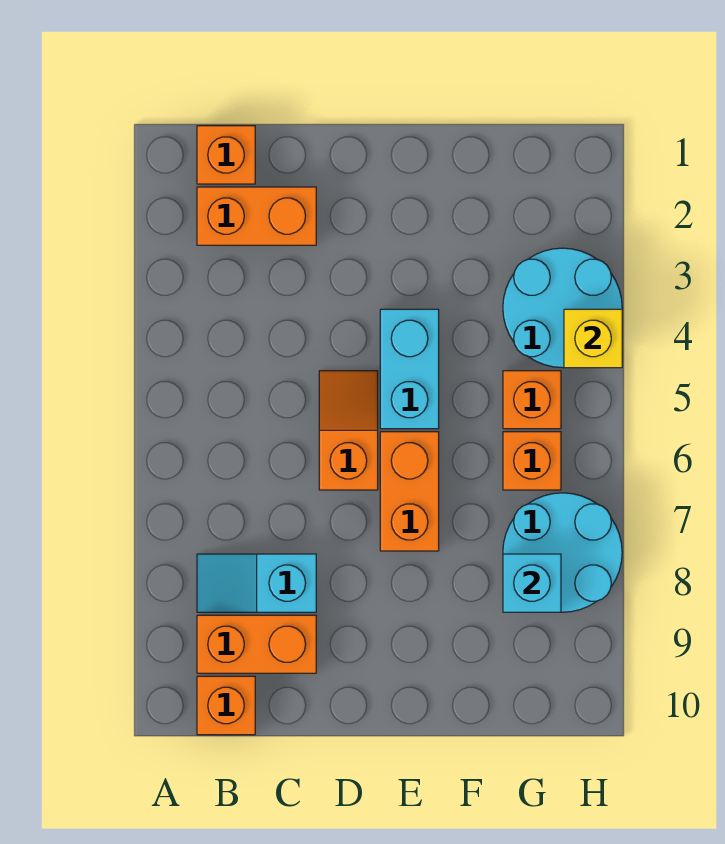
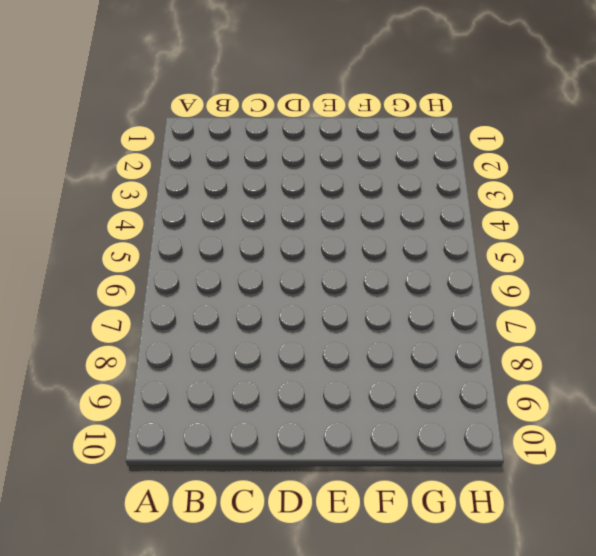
none -> orange brick B1 level 1
none -> orange brick B2:C2 level 1
none -> cyan slope B8:C8 level 1 top C

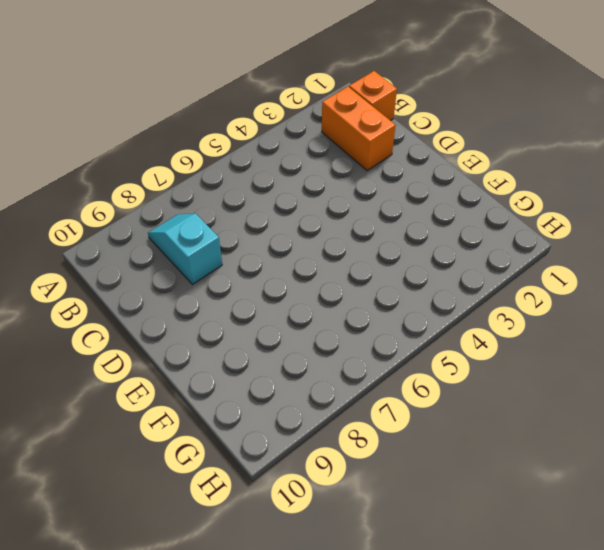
none -> orange brick B9:C9 level 1
none -> orange brick B10 level 1
none -> orange slope D5:D6 level 1 top 6

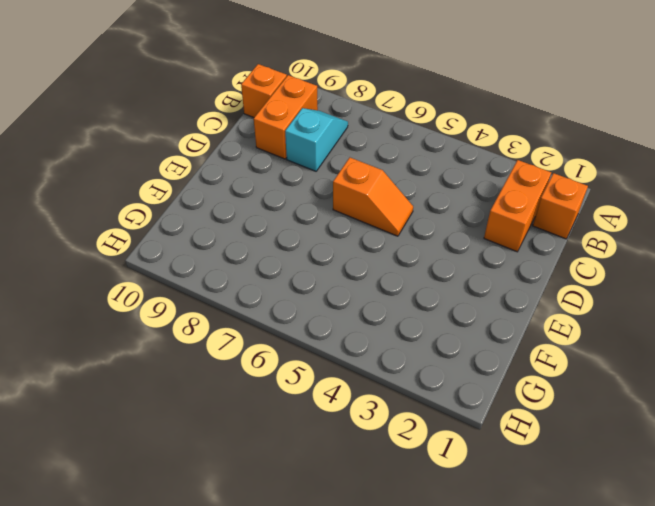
none -> cyan brick E4:E5 level 1
none -> orange brick E6:E7 level 1
none -> cyan round brick G3:H4 level 1

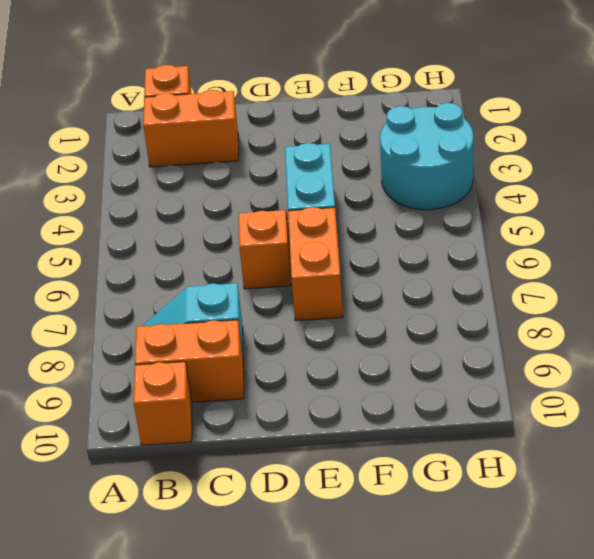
none -> orange brick G5 level 1
none -> orange brick G6 level 1
none -> cyan round brick G7:H8 level 1

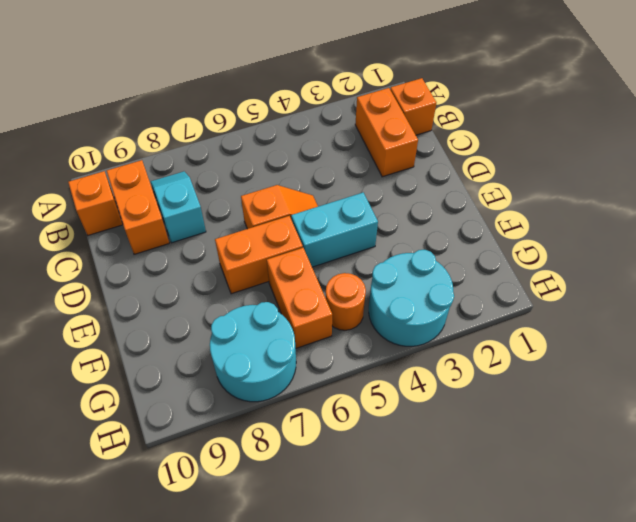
orange brick F6:G6 level 1 -> orange brick G6 level 1
orange round brick G5 level 1 -> orange brick G5 level 1
none -> cyan brick G8 level 2
none -> yellow brick H4 level 2

